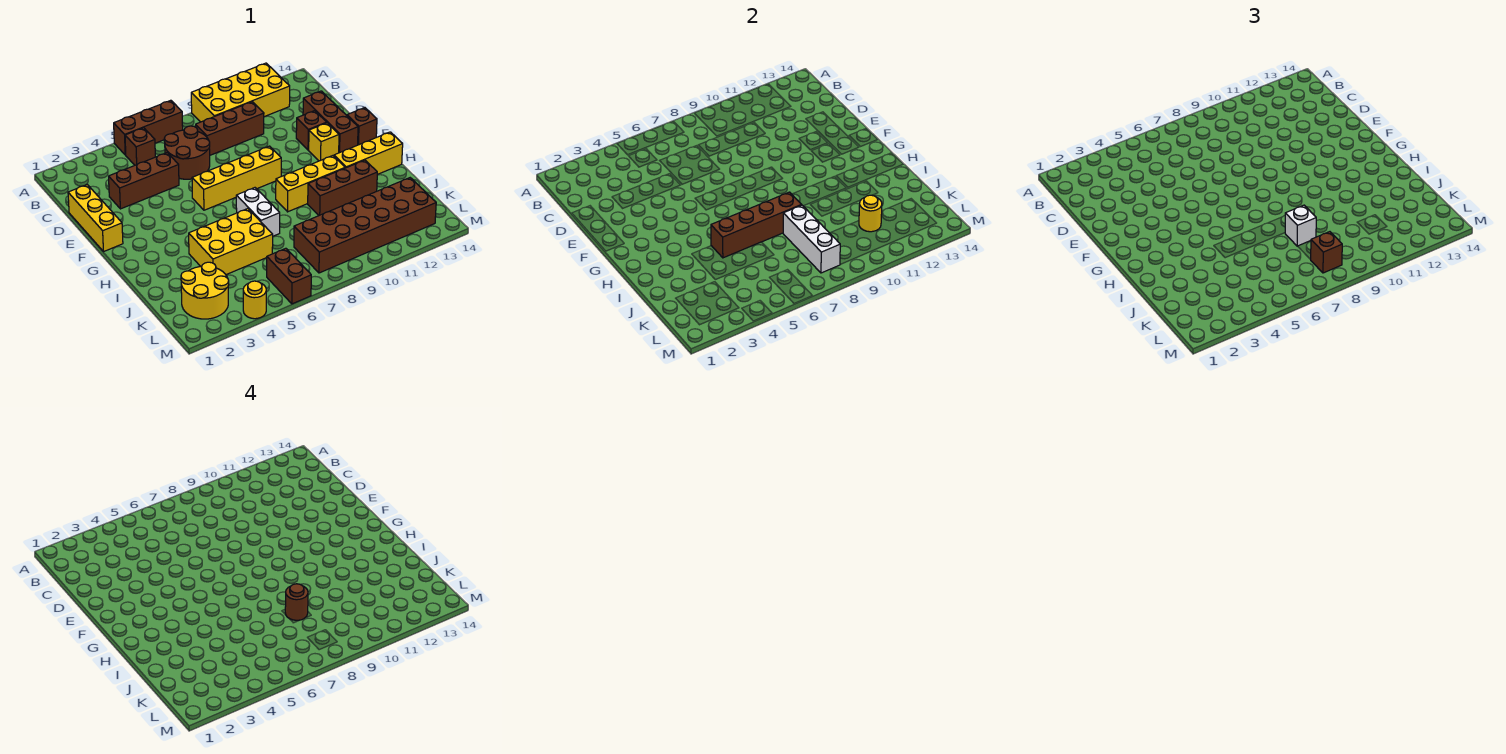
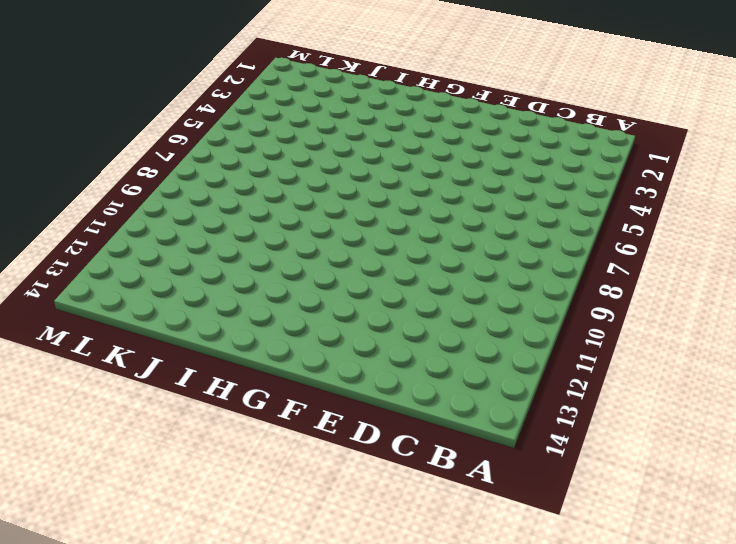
none -> brown brick A5:A7 level 1
none -> yellow brick A9:B12 level 1
none -> brown brick B5 level 1

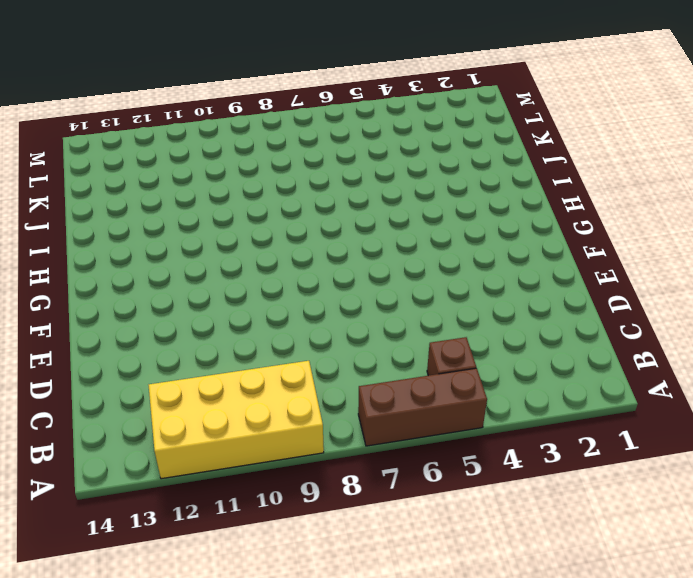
none -> brown round brick C6:D7 level 1
none -> brown brick C8:C10 level 1
none -> yellow brick D1:F1 level 1

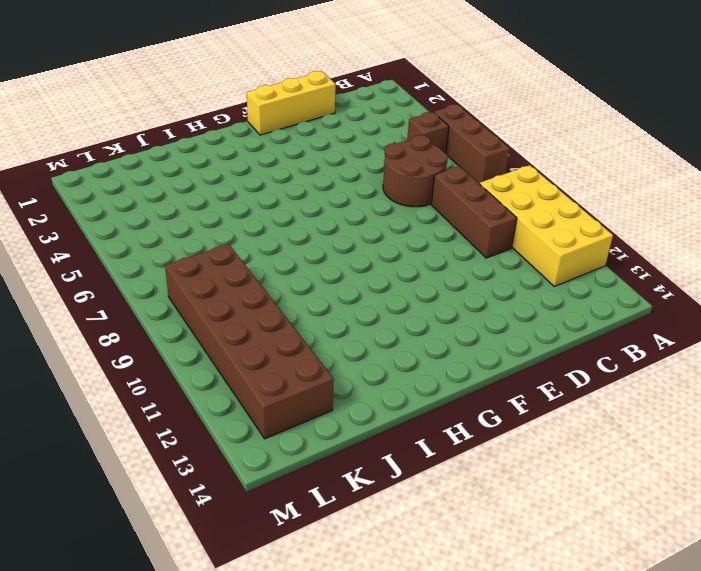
none -> brown brick D3:D5 level 1
none -> brown brick D13:F13 level 1
none -> brown brick E12 level 1

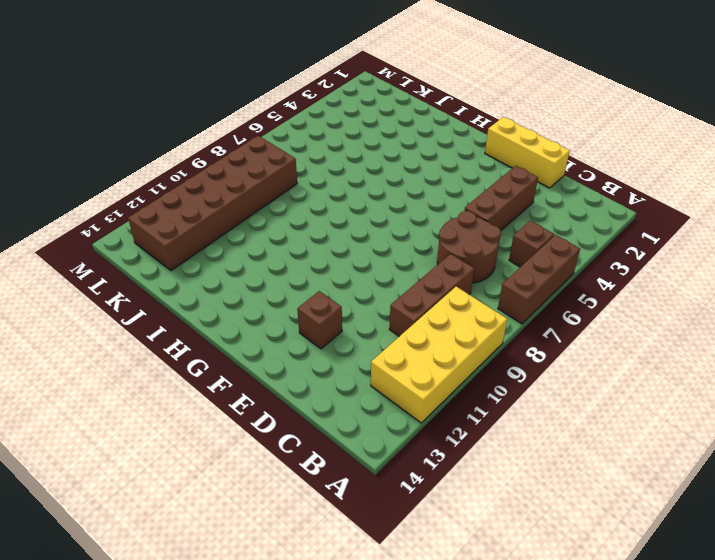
none -> brown brick D13:F13 level 1
none -> yellow brick F6:F9 level 1
none -> yellow brick F12 level 1

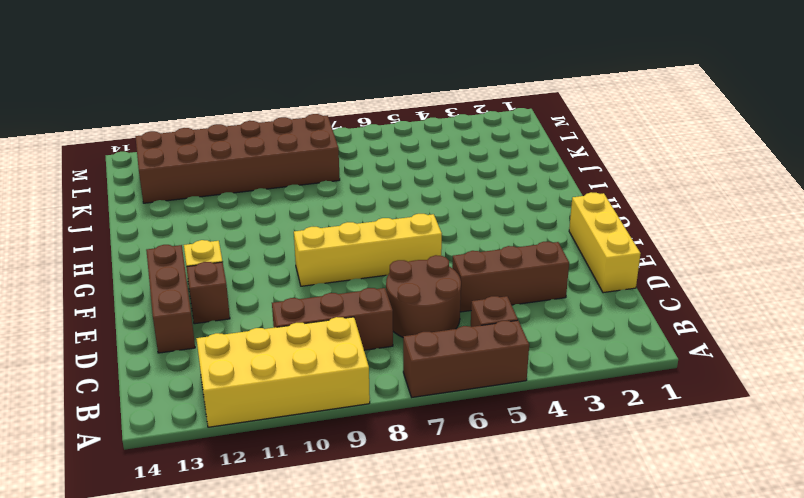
none -> brown brick F14 level 1
none -> white brick H7:I7 level 1
none -> yellow brick H9:H11 level 1

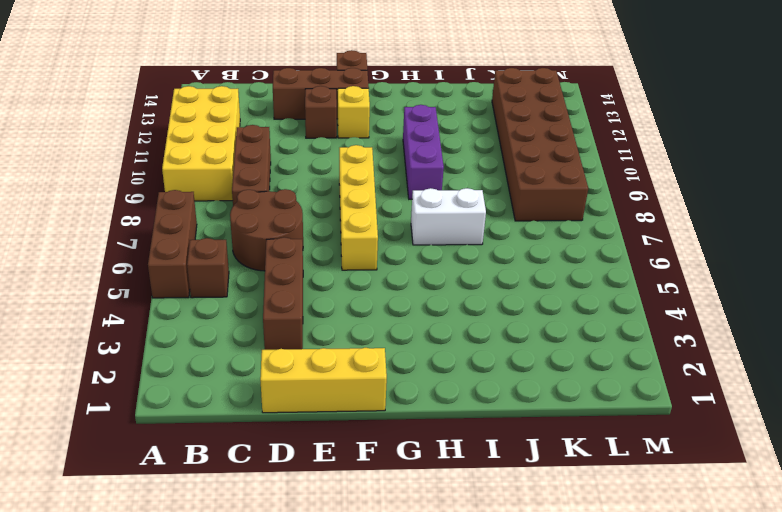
purple brick H9:H11 level 1 -> yellow brick H9:H11 level 1
none -> yellow brick H12:H14 level 1
none -> yellow brick I4:J6 level 1
none -> brown brick I10:I12 level 1

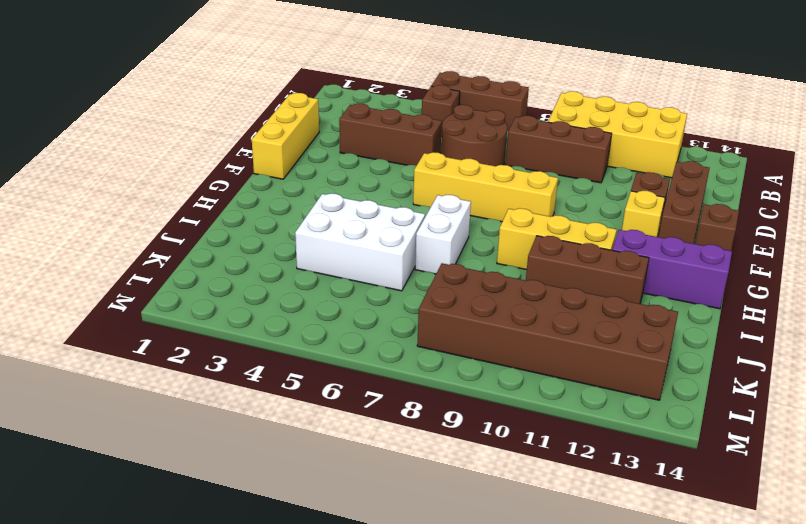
purple brick H12:H14 level 1 -> yellow brick H12:H14 level 1
white brick I4:J6 level 1 -> yellow brick I4:J6 level 1
none -> yellow round brick K2:L3 level 1
none -> brown brick L6:M6 level 1
none -> yellow round brick M4 level 1

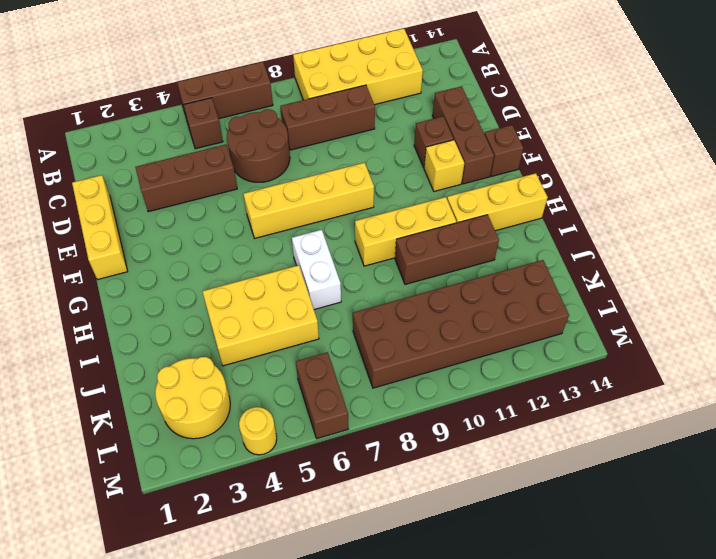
none -> brown brick I5:I8 level 2
none -> white brick J8:L8 level 2
none -> yellow round brick K11 level 2

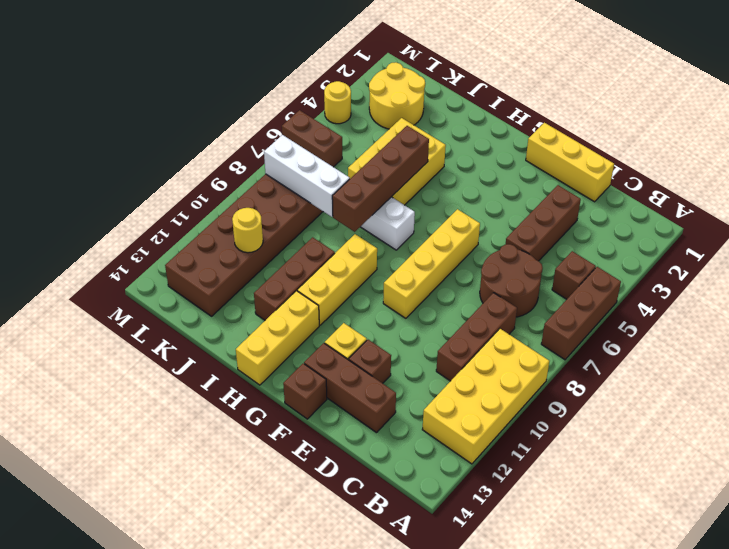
none -> white brick J8 level 3
none -> brown brick L8 level 3
none -> brown round brick J8 level 4

